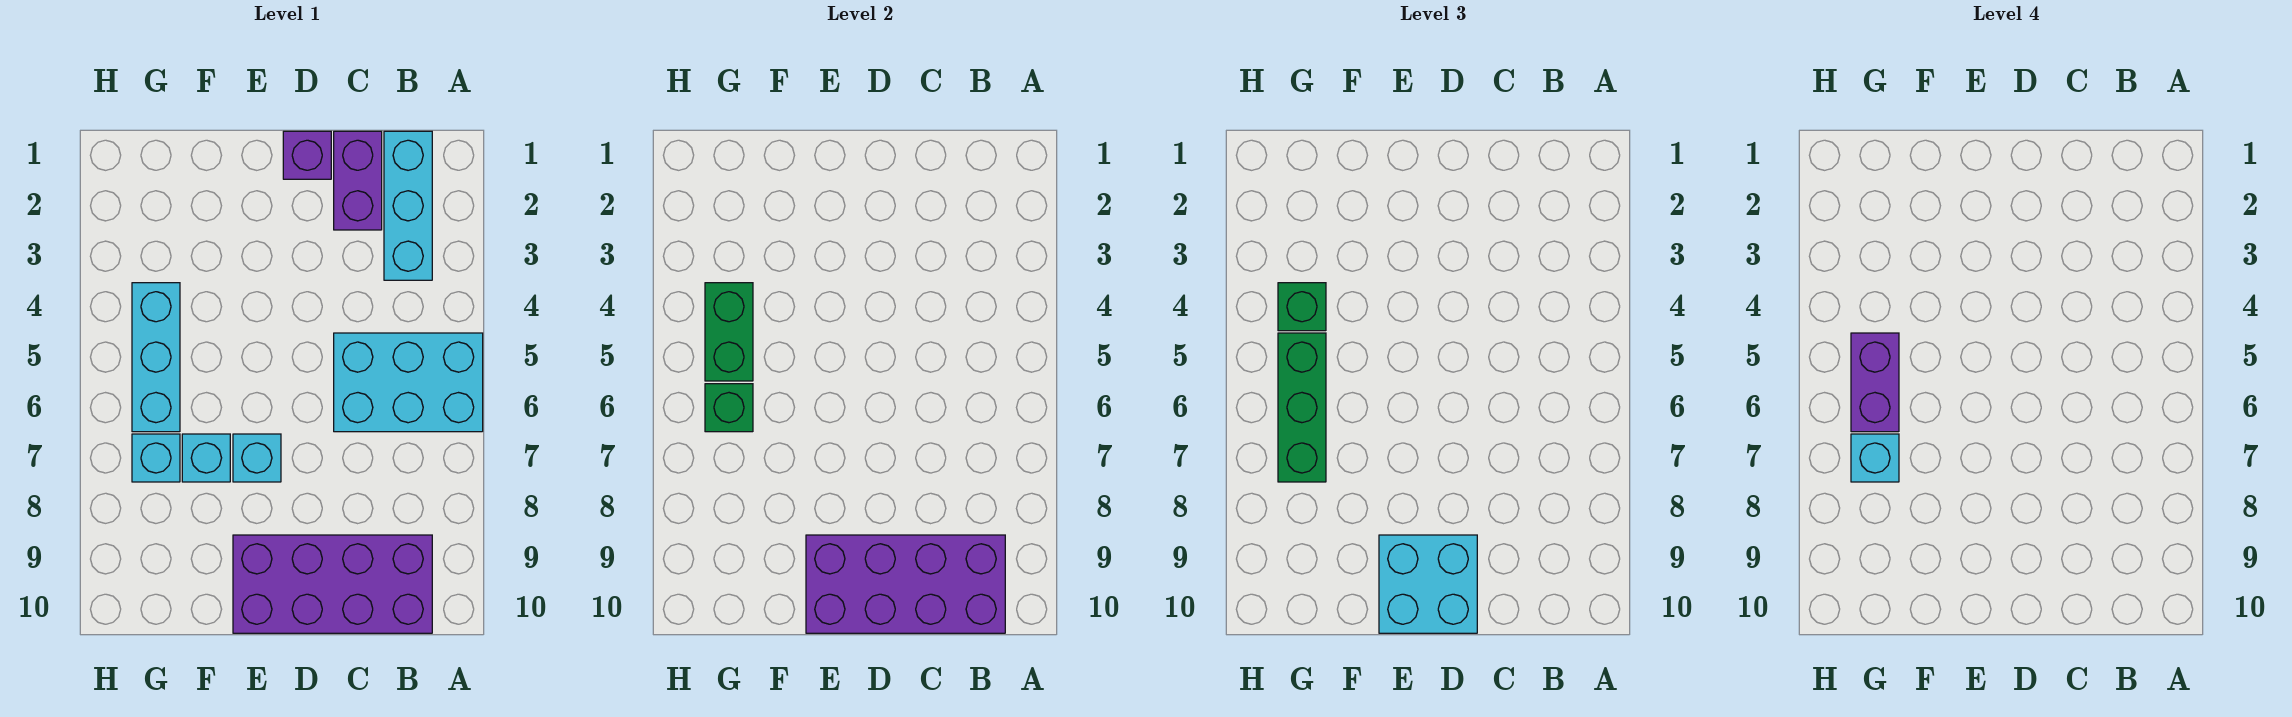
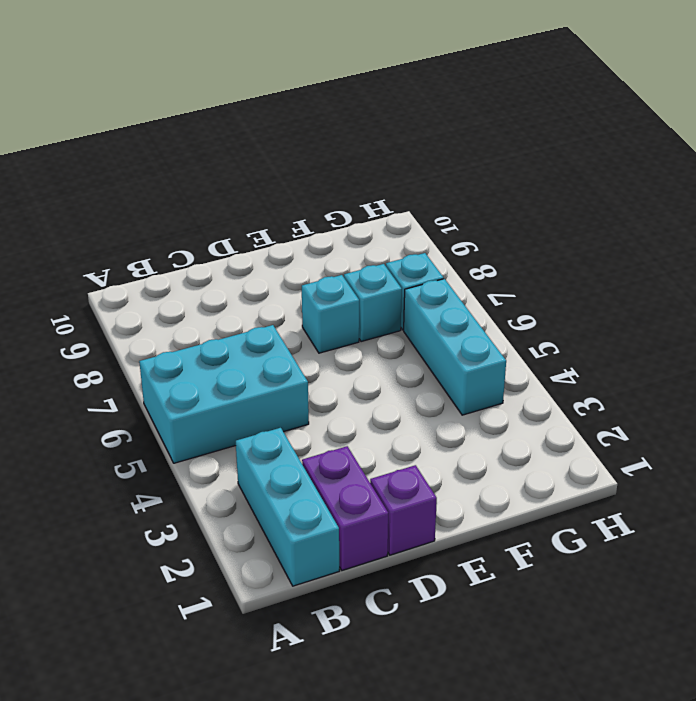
none -> purple brick B9:E10 level 1
none -> purple brick B9:E10 level 2
none -> green brick G4:G5 level 2

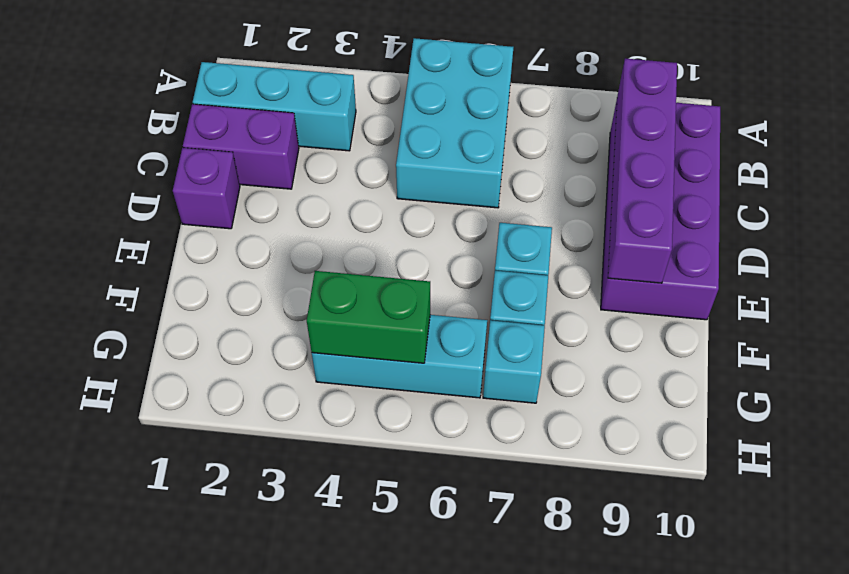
purple brick B9:E9 level 2 -> purple brick B9:E10 level 2
none -> green brick G6 level 2
none -> cyan brick D9:E10 level 3
none -> green brick G4 level 3

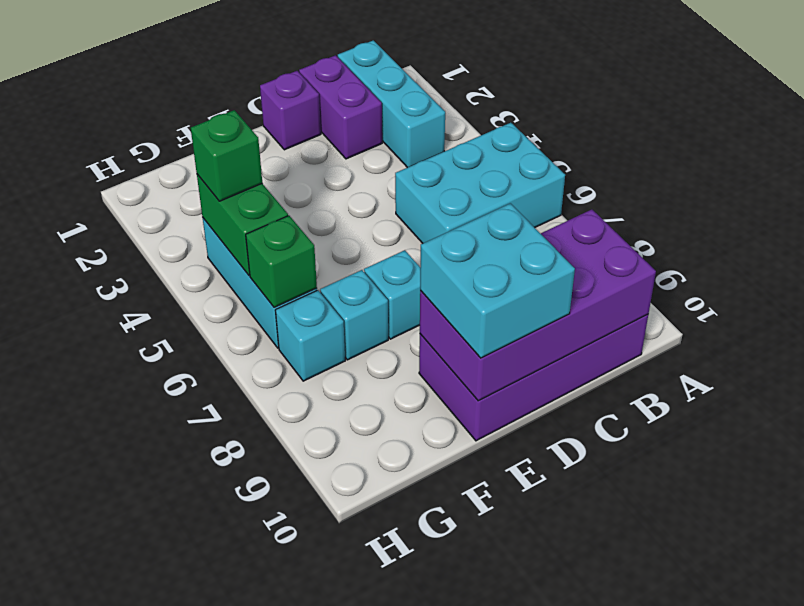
none -> green brick G5:G7 level 3
none -> purple brick G5:G6 level 4
none -> cyan brick G7 level 4

